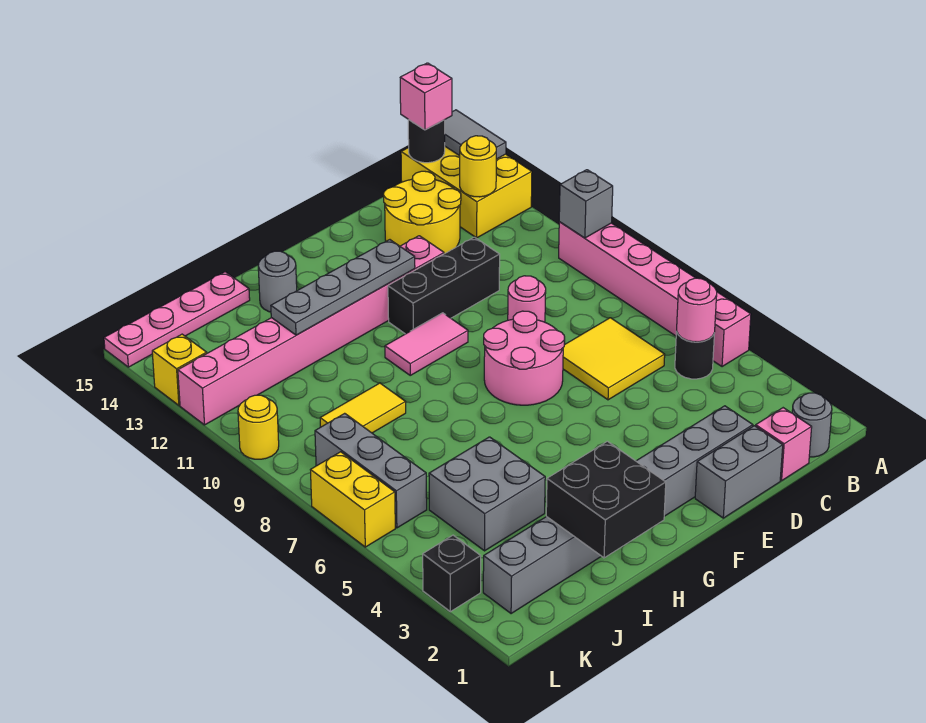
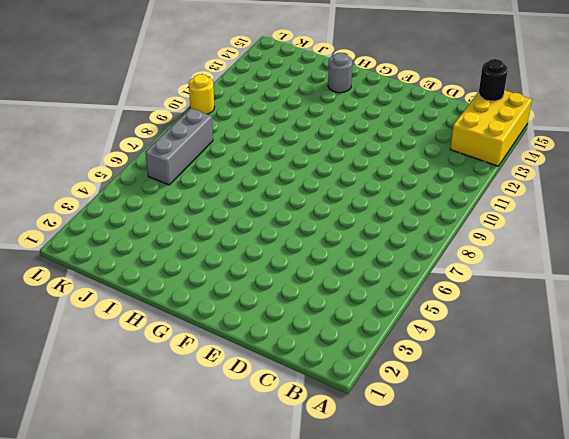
none -> pink brick A5:A10 level 1
none -> grey round brick B1 level 1
none -> black round brick B5 level 1
none -> pink brick C1 level 1

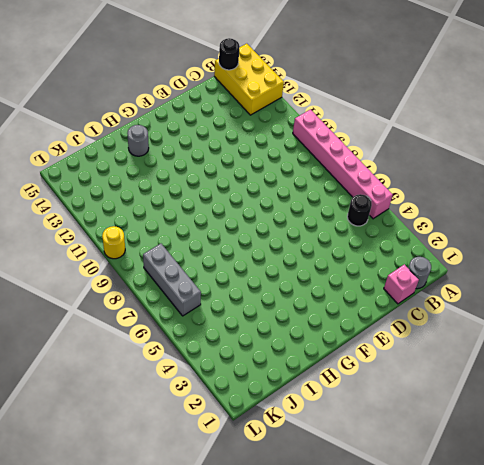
none -> yellow tile C6:D7 level 1
none -> yellow round brick C13:D14 level 1
none -> grey brick D1:E1 level 1
none -> grey brick D2:K2 level 1

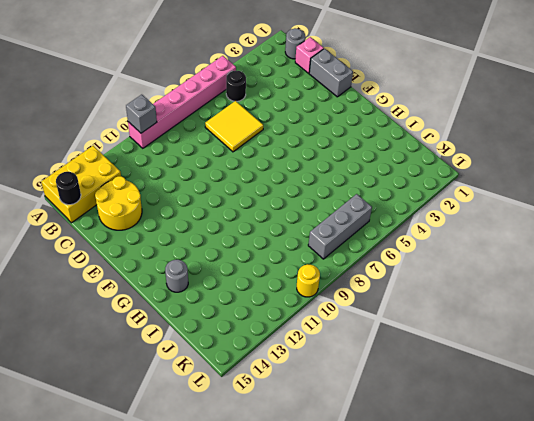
none -> grey brick D2:K2 level 1
none -> pink round brick D9 level 1
none -> black brick D11:F11 level 1
none -> pink round brick E7:F8 level 1

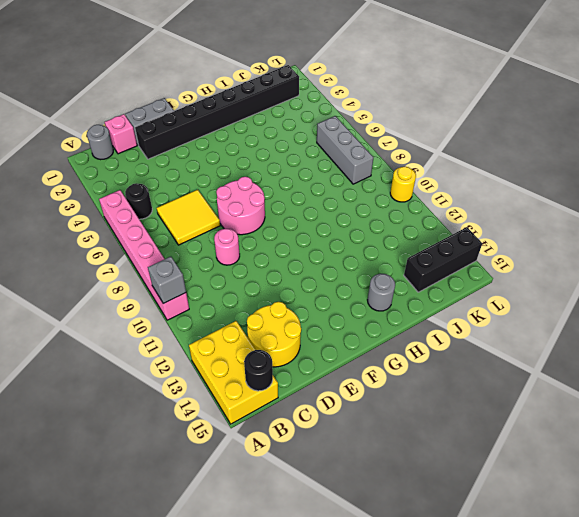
black brick D2:K2 level 1 -> grey brick D2:K2 level 1
black brick J14:L14 level 1 -> black brick D11:F11 level 1
none -> pink brick E12:L12 level 1
none -> pink tile F10:G10 level 1
none -> grey brick I4:J5 level 1
none -> yellow tile I9:J9 level 1

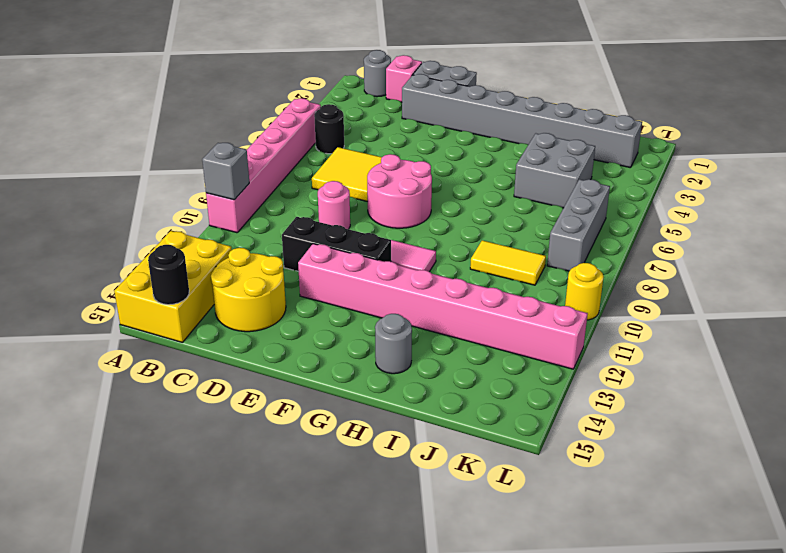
none -> pink plate I15:L15 level 1
none -> black brick L3 level 1
none -> yellow brick L6:L7 level 1
none -> yellow brick L13 level 1

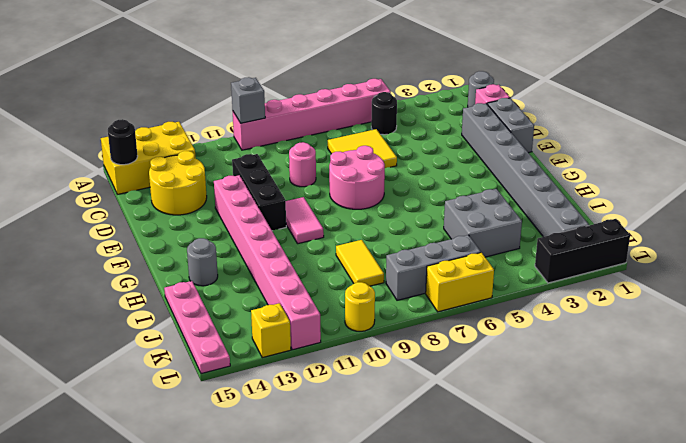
black brick L1:L3 level 1 -> black brick L3 level 1
none -> grey tile A14:A15 level 2
none -> pink round brick B5 level 2
none -> yellow round brick B13 level 2
none -> grey plate F12:I12 level 2

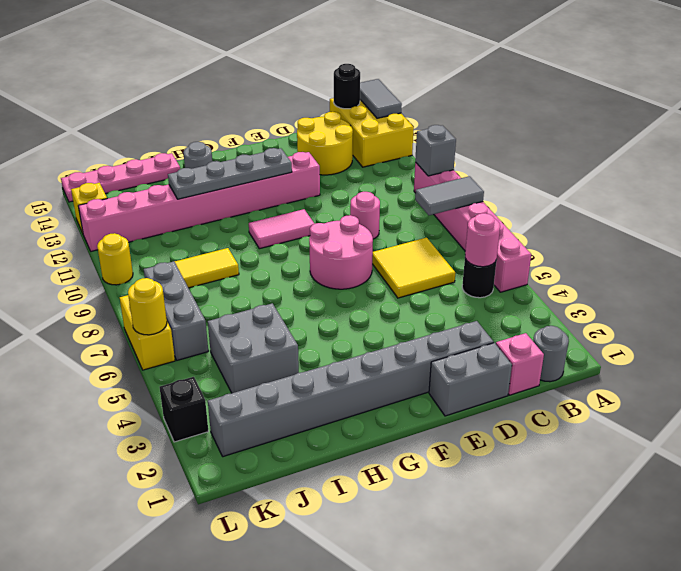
grey tile A8:B8 level 2 -> none
yellow round brick L6 level 2 -> yellow round brick B13 level 2
none -> black brick D11:F11 level 1
none -> black brick H1:I2 level 2
none -> pink brick B15 level 3

